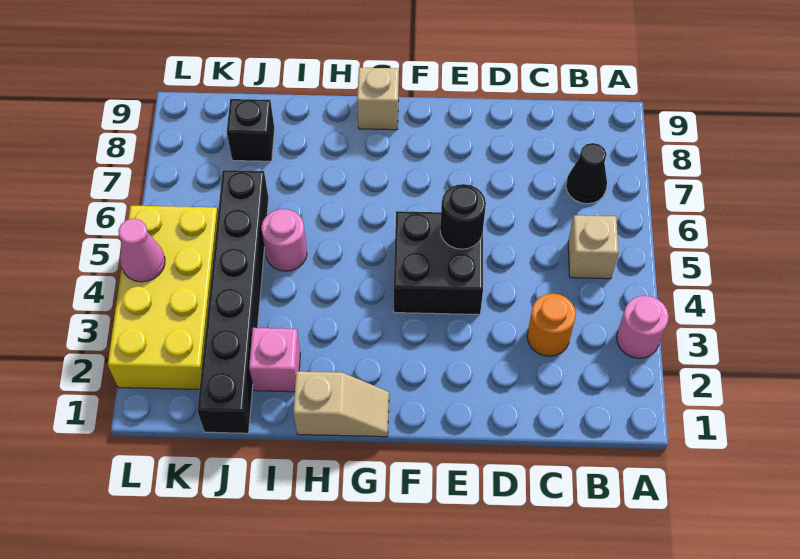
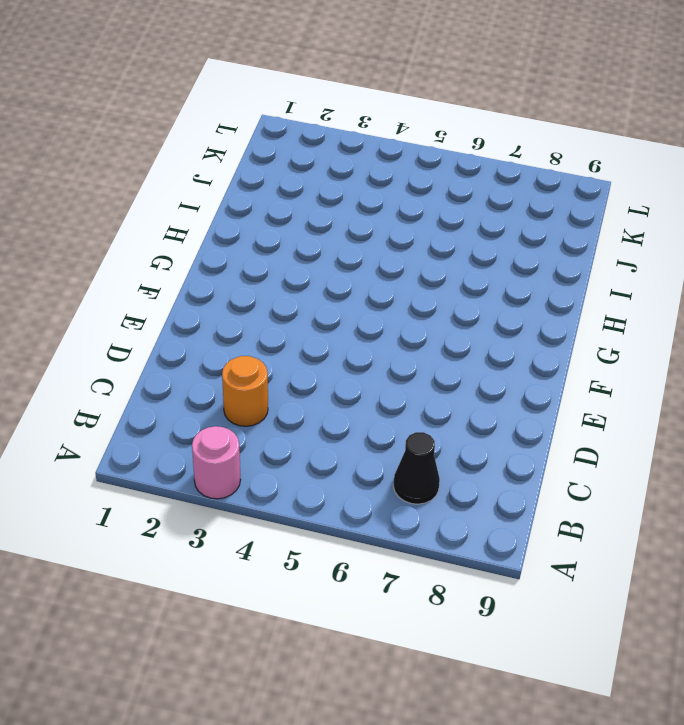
none -> tan brick B5 level 1
none -> black brick E4:F5 level 1
none -> tan slope G1:H1 level 1 top H

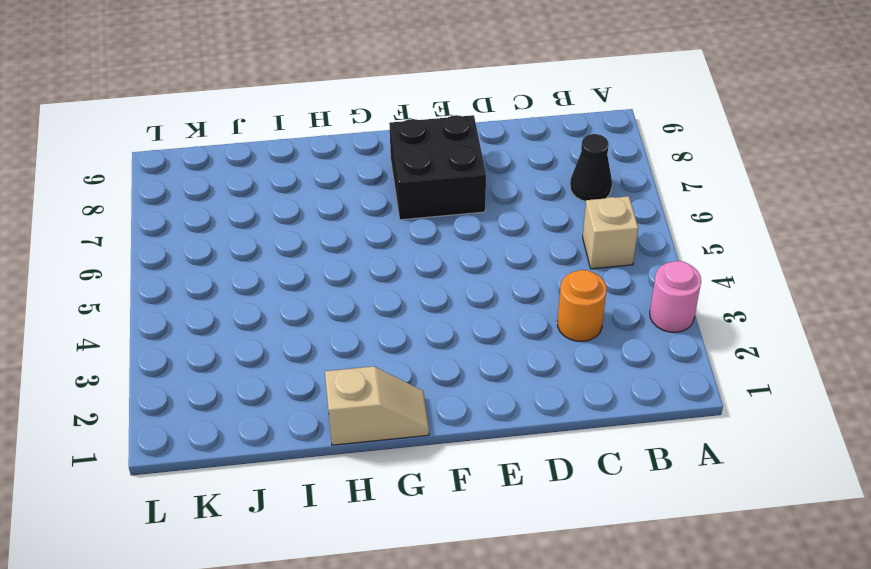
black brick E7:F8 level 1 -> black brick E4:F5 level 1
none -> tan brick G9 level 1
none -> pink brick I2 level 1
none -> pink round brick I5 level 1

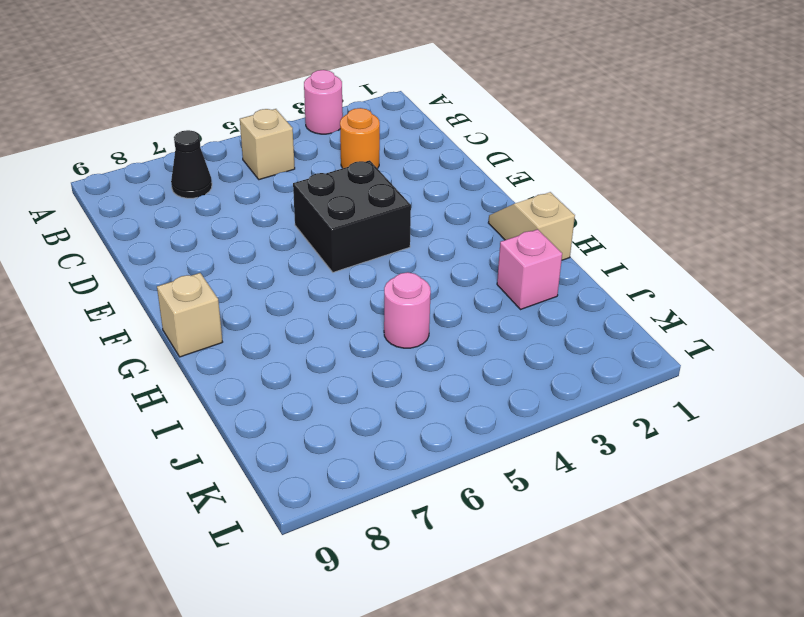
none -> black brick J1:J6 level 1
none -> black brick J8 level 1
none -> yellow brick K2:L5 level 1

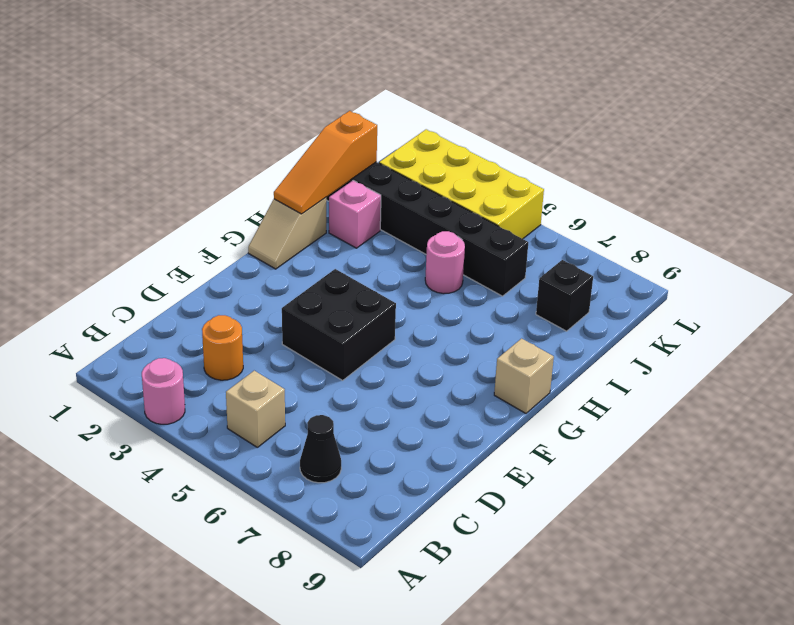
orange slope H1:J1 level 2 top J -> none
none -> black round brick E5 level 2
none -> pink cone L4 level 2

